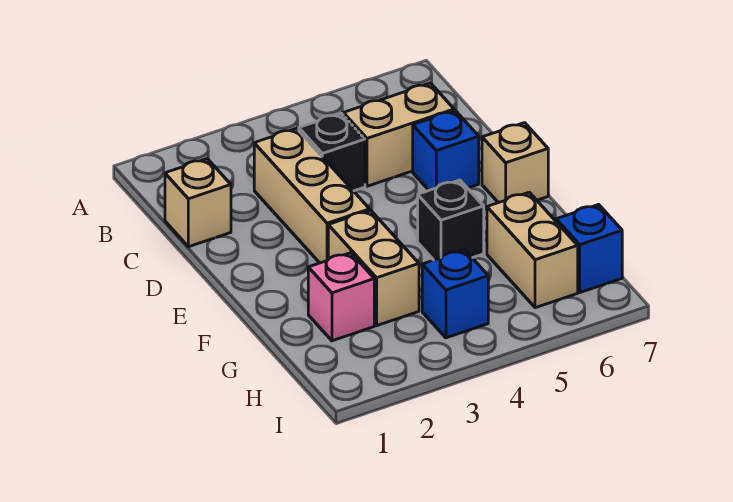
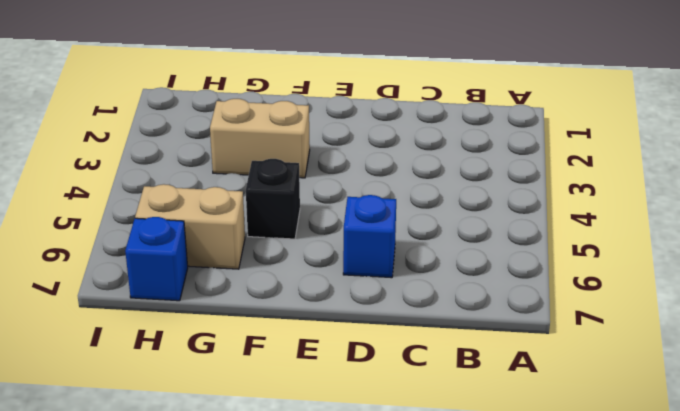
none -> tan brick C1 level 1
none -> tan brick C3:E3 level 1
none -> black brick C4 level 1

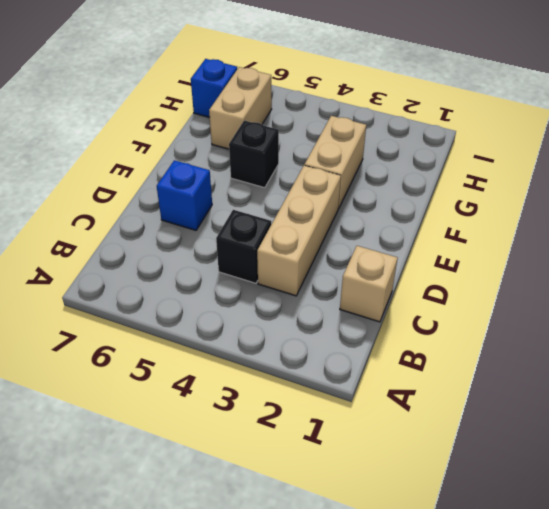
none -> tan brick C5:C6 level 1
none -> tan brick E7 level 1
none -> pink brick G2 level 1

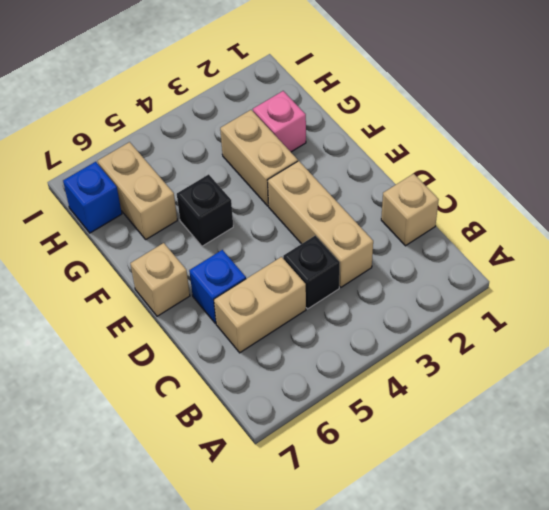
none -> blue brick H4 level 1

